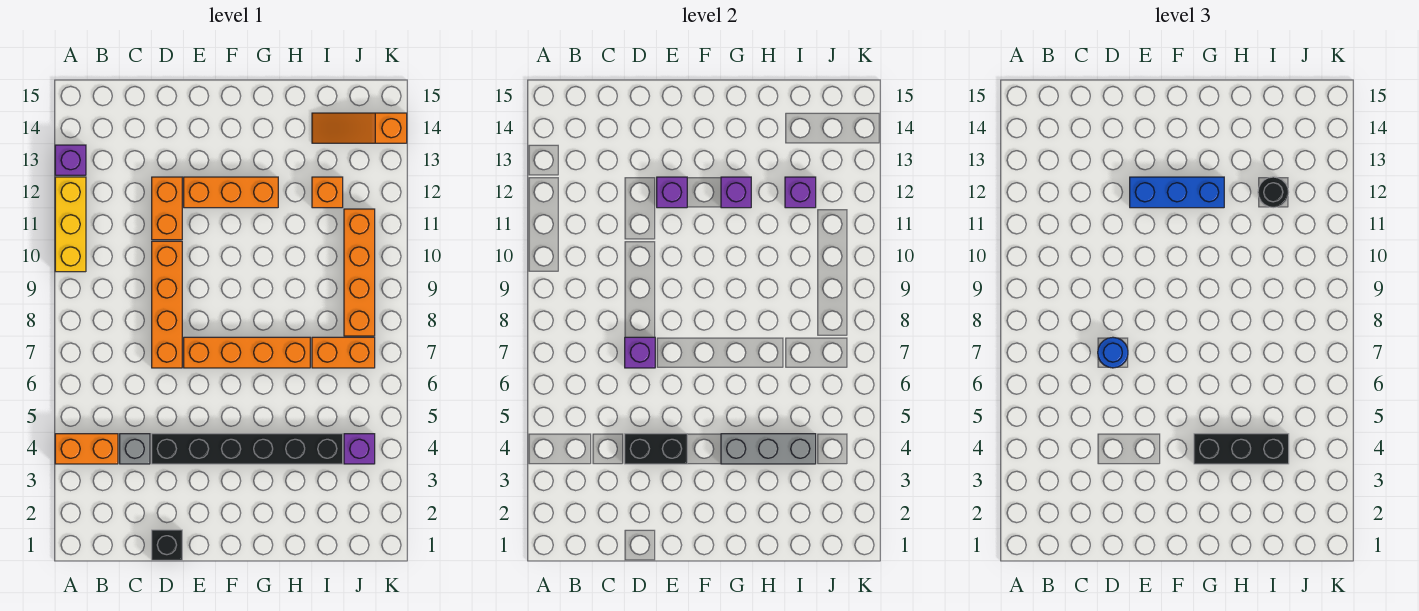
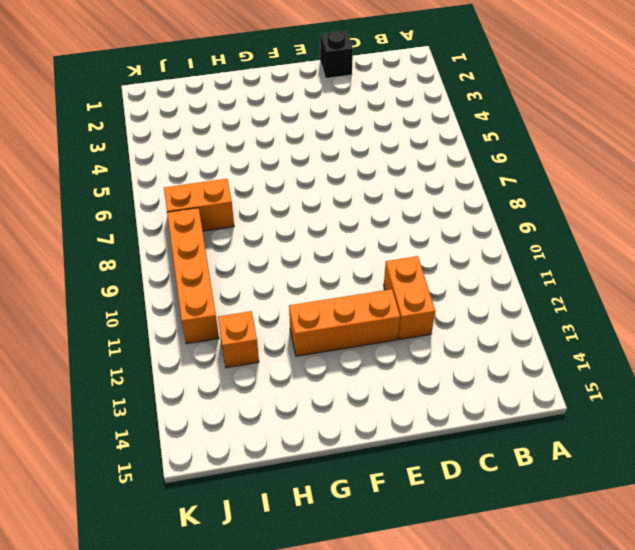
none -> orange brick A4:B4 level 1
none -> yellow brick A10:A12 level 1
none -> purple brick A13 level 1

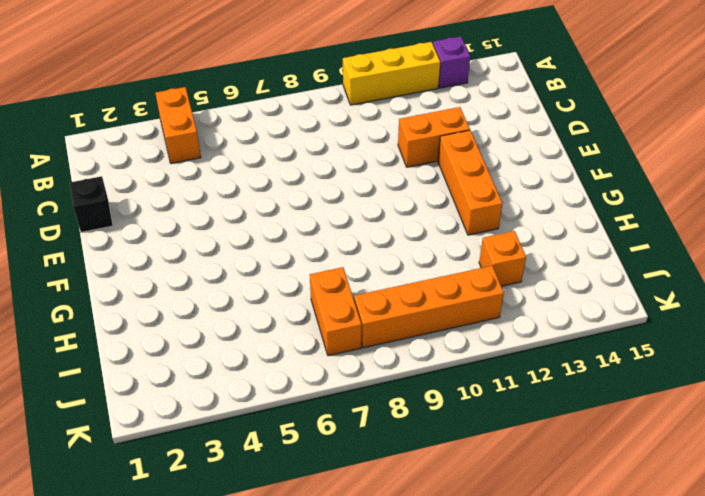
none -> grey brick C4 level 1
none -> black brick D4:I4 level 1
none -> orange brick D7:D10 level 1

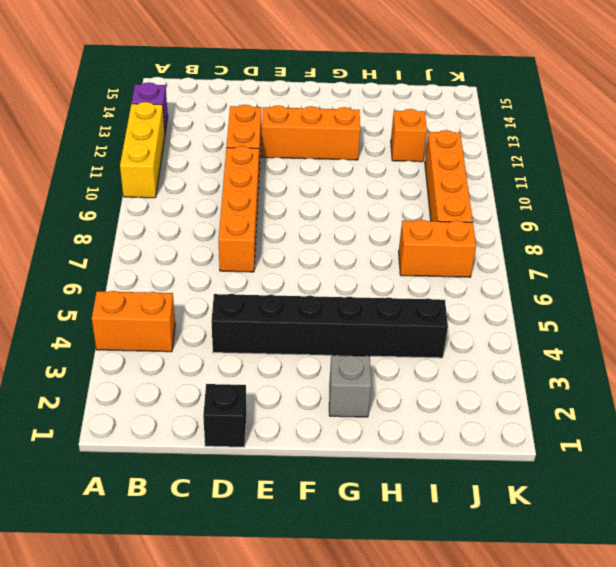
grey brick G2 level 1 -> grey brick C4 level 1
none -> orange brick E7:H7 level 1
none -> orange slope I14:K14 level 1 top K
none -> purple brick J4 level 1

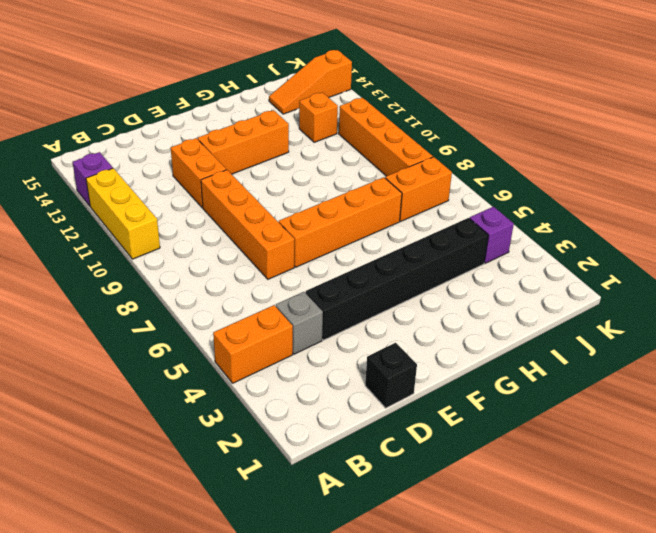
none -> black brick D4:E4 level 2
none -> purple brick D7 level 2
none -> purple brick E12 level 2

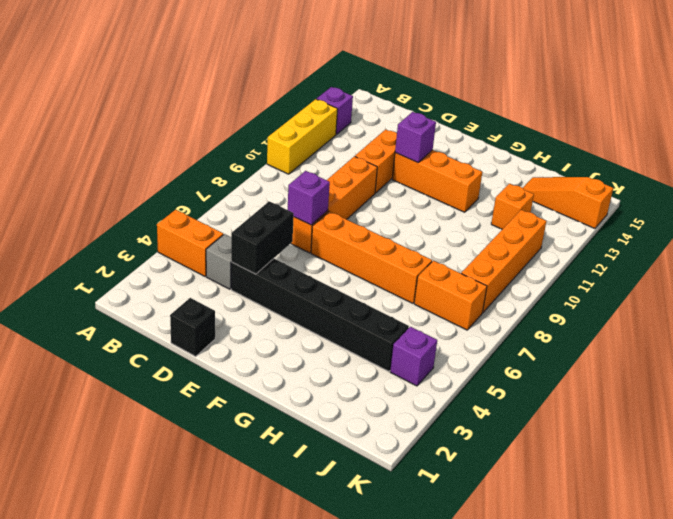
black brick D4:D5 level 2 -> black brick D4:E4 level 2
none -> grey brick G4:I4 level 2
none -> purple brick G12 level 2
none -> purple brick I12 level 2

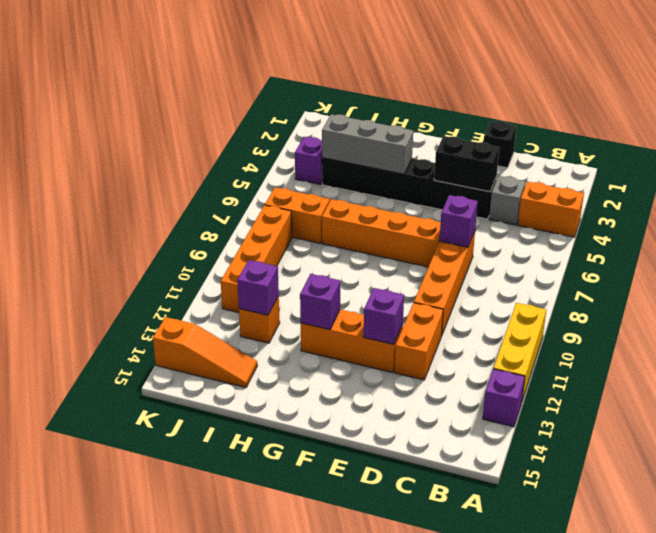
none -> blue round brick D7 level 3
none -> blue brick E12:G12 level 3
none -> black brick G4:I4 level 3

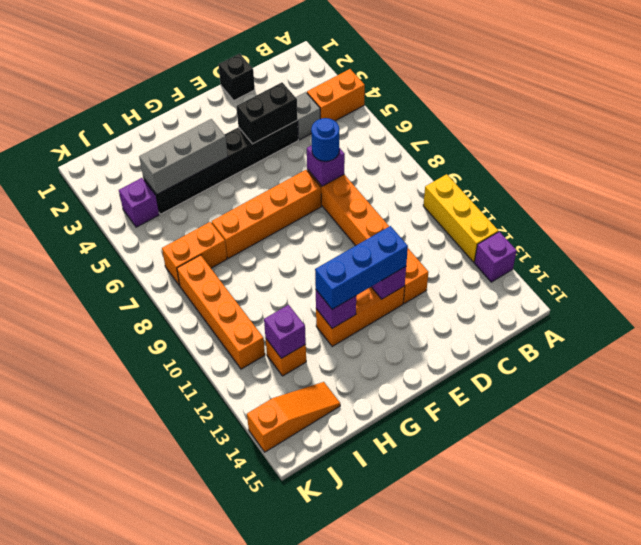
none -> black brick G4:I4 level 3
none -> black round brick I12 level 3

